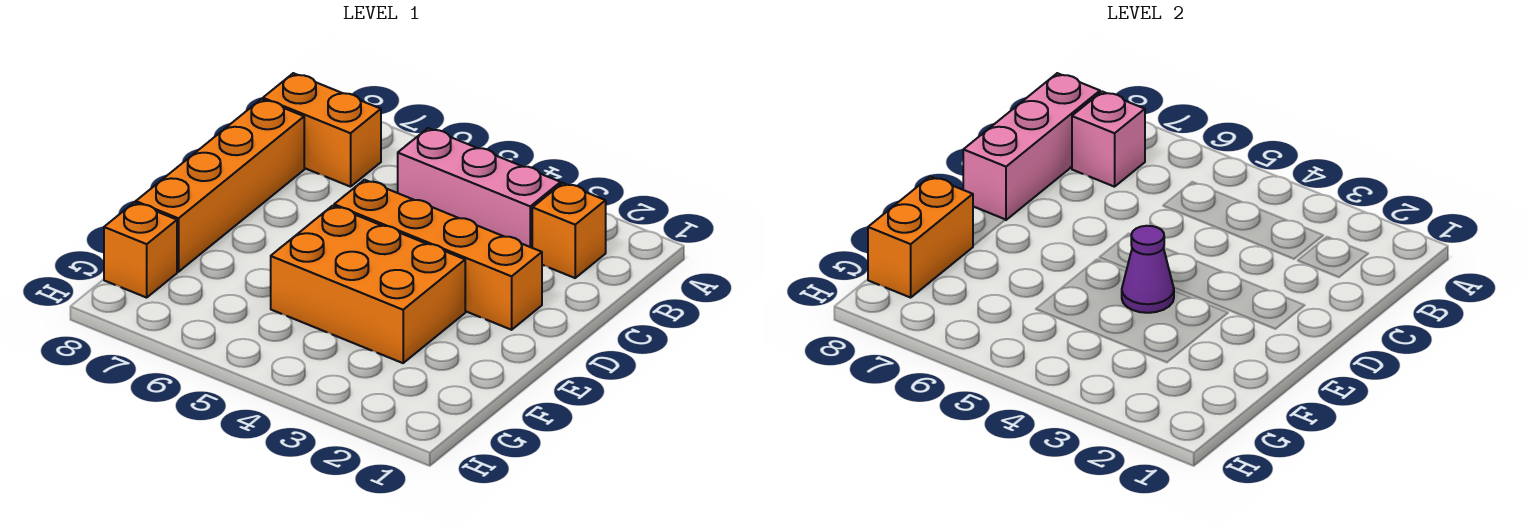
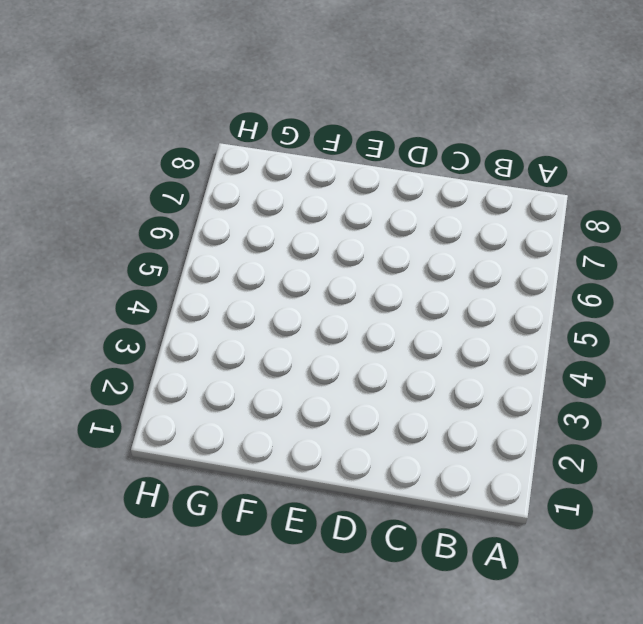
none -> orange brick B2 level 1
none -> pink brick B3:B5 level 1

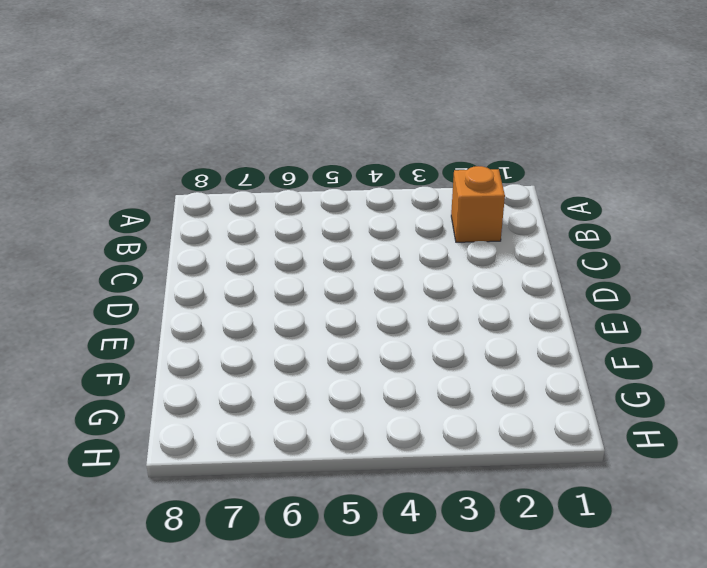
none -> pink brick B3:B5 level 1
none -> orange brick B7:B8 level 1

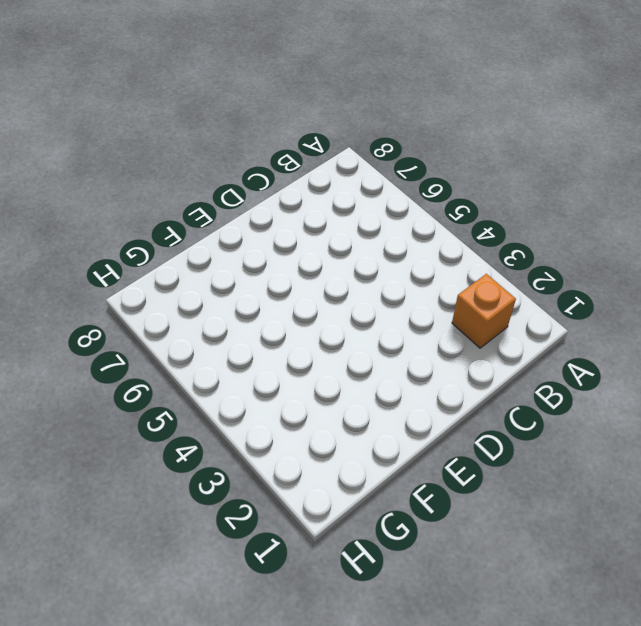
none -> pink brick B3:B5 level 1
none -> orange brick B7:B8 level 1

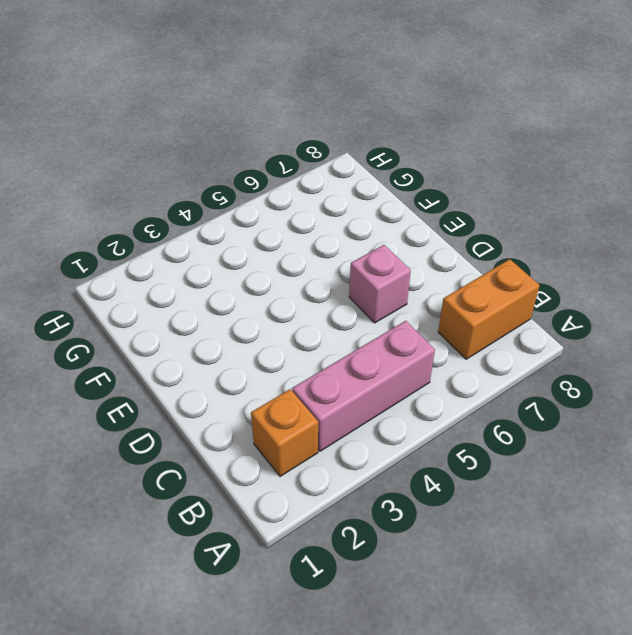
pink brick D6 level 1 -> pink brick B7 level 2
none -> orange brick C8:F8 level 1
none -> orange brick D2:D5 level 1

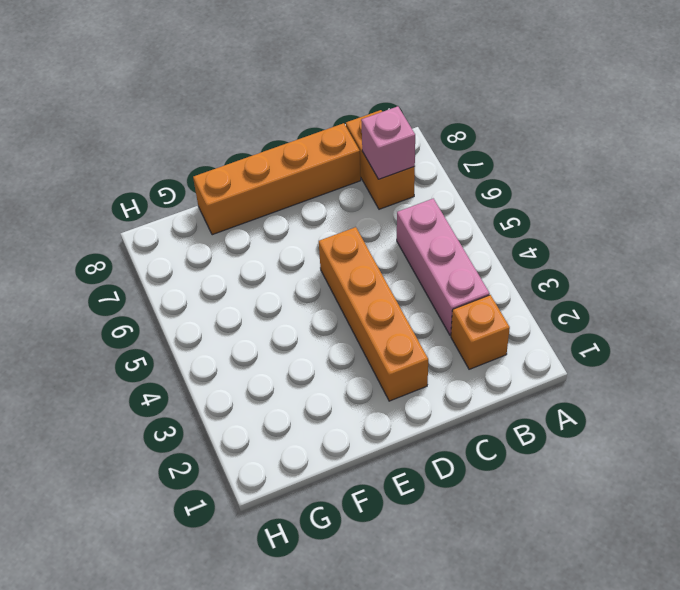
none -> orange brick E3:F5 level 1
none -> orange brick G8 level 1

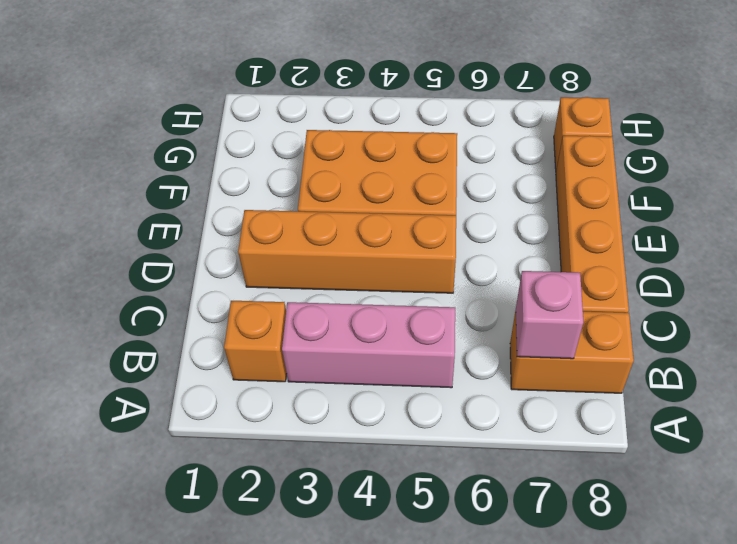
none -> pink brick B8:D8 level 2
none -> purple cone E4 level 2

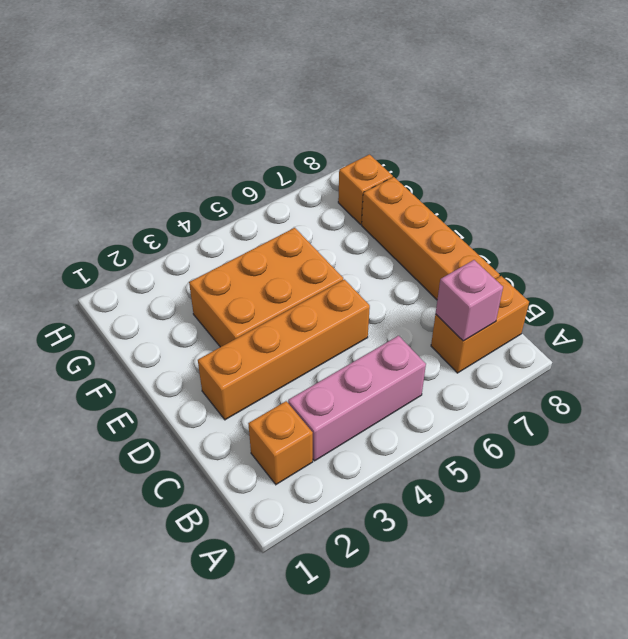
none -> pink brick B8:D8 level 2
none -> purple cone E4 level 2

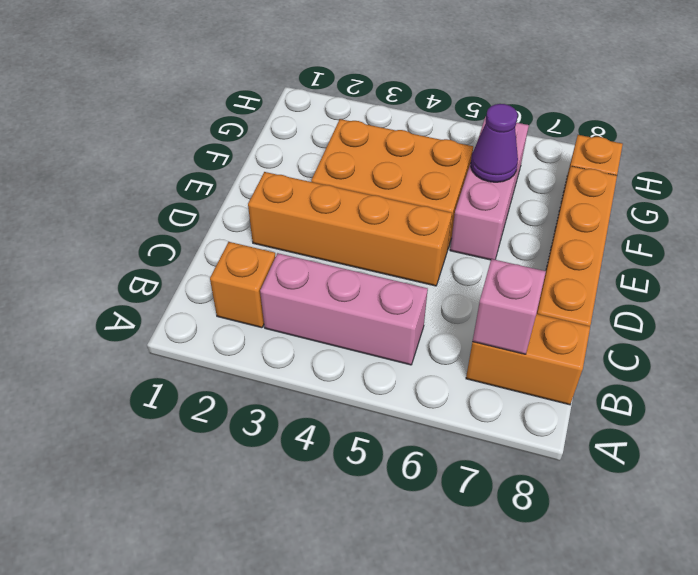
pink brick E6:G6 level 1 -> pink brick B8:D8 level 2
purple cone F6 level 2 -> purple cone E4 level 2
none -> orange brick F8:G8 level 2

